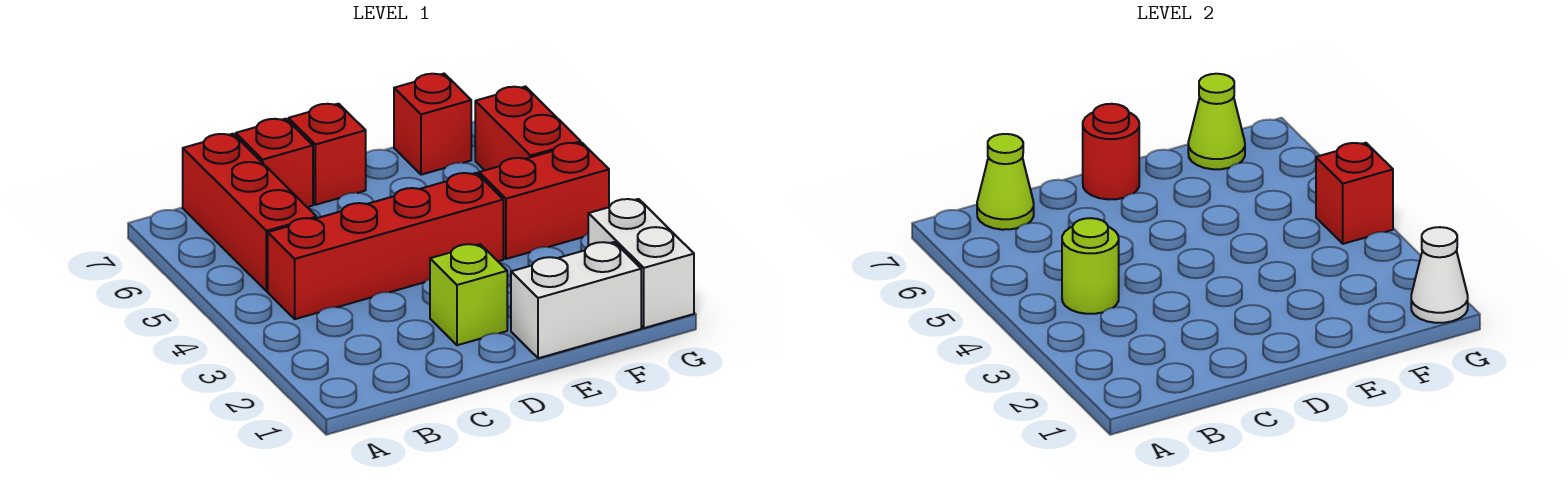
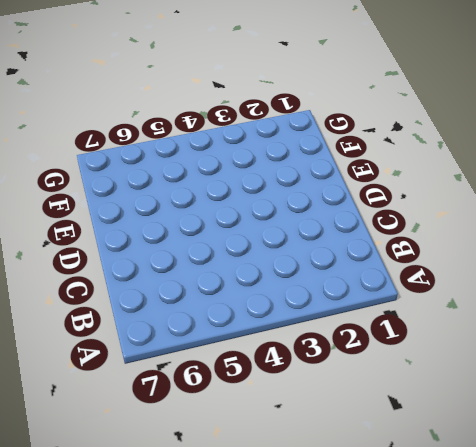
none -> red brick B4:E4 level 1
none -> red brick B5:B7 level 1
none -> red brick C7 level 1

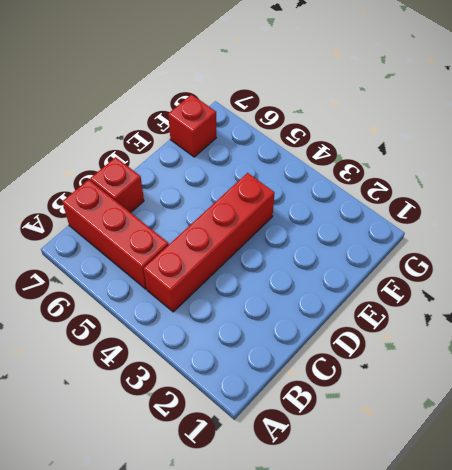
none -> lime brick D2 level 1
none -> red brick D7 level 1
none -> white brick E1:F1 level 1

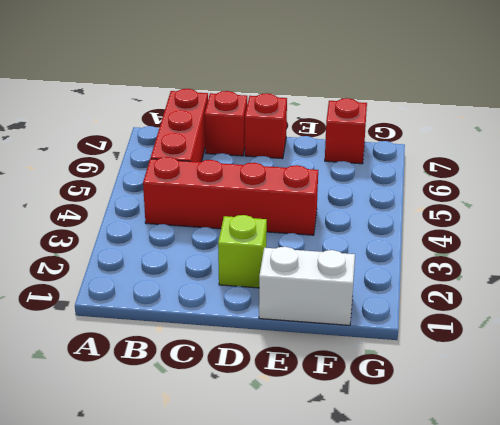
none -> red brick F4:G4 level 1
none -> white brick G1:G2 level 1
none -> red brick G5:G6 level 1

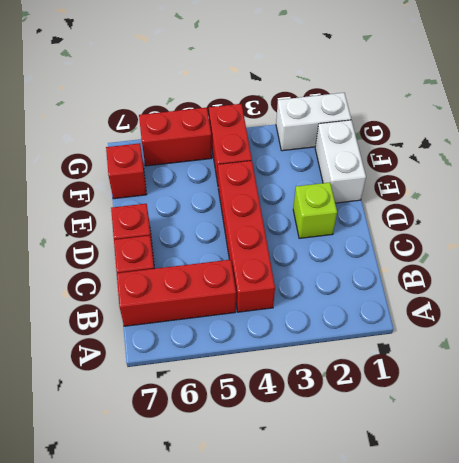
none -> lime round brick B4 level 2
none -> lime cone B7 level 2
none -> red round brick D7 level 2

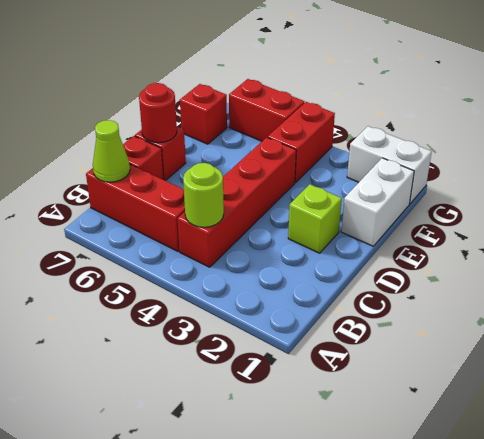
none -> lime cone F7 level 2
none -> white cone G1 level 2
none -> red brick G4 level 2

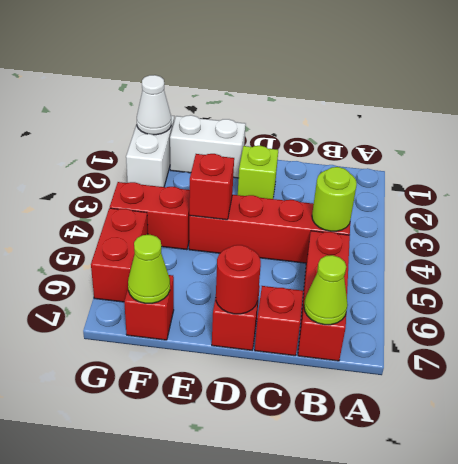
red brick E4 level 2 -> red brick G4 level 2

